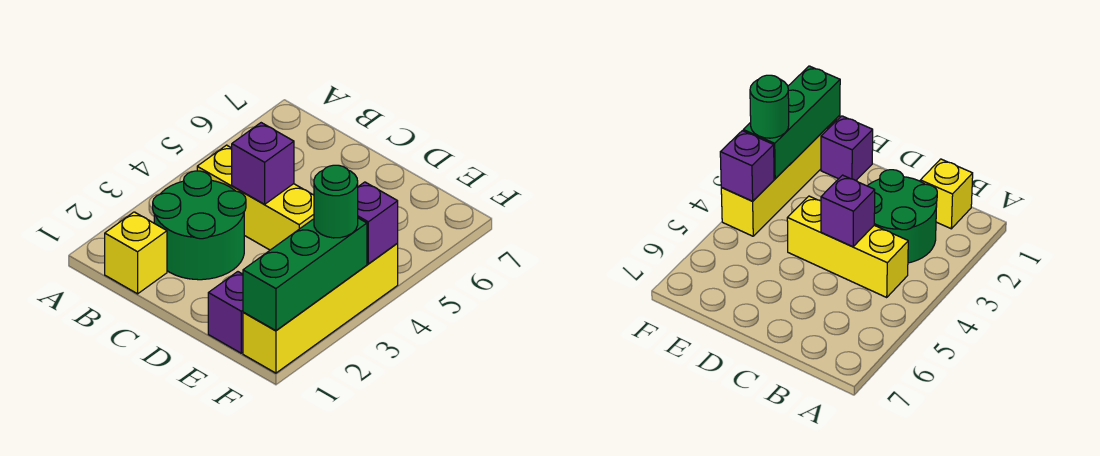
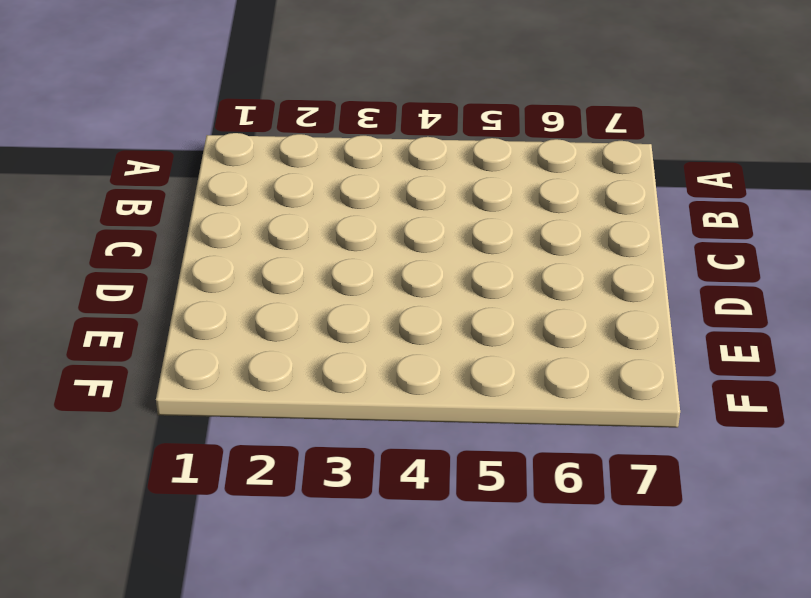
none -> yellow brick B1 level 1
none -> green round brick B2:C3 level 1

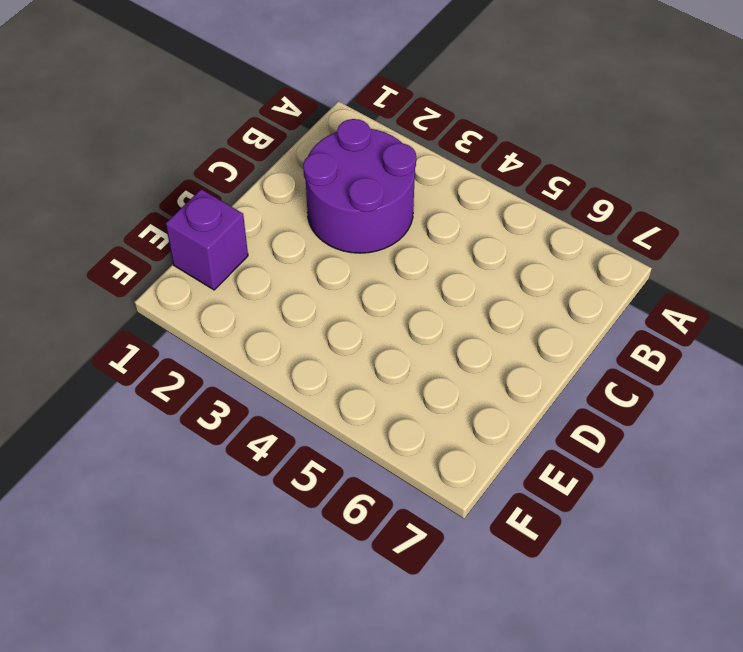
purple round brick B2:C3 level 1 -> green round brick B2:C3 level 1
none -> yellow brick B1 level 1
none -> yellow brick B4:D4 level 1

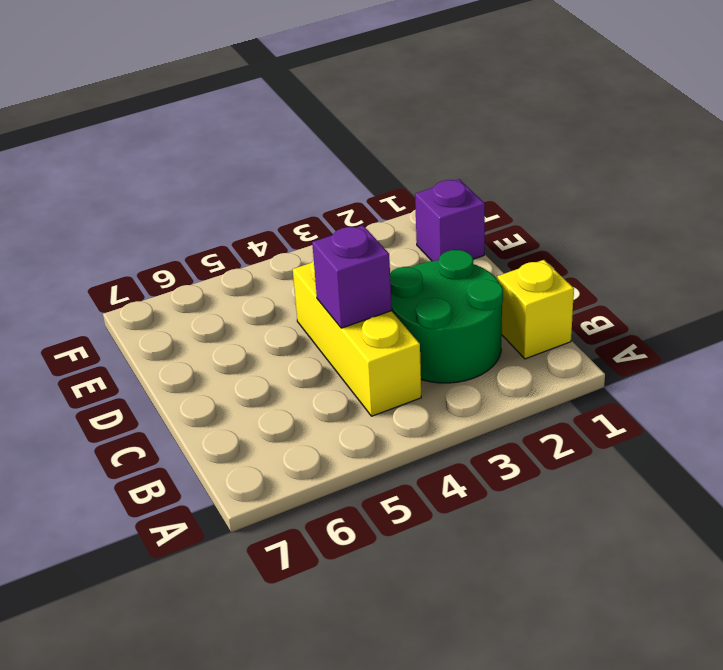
none -> yellow brick F1:F4 level 1
none -> green brick F1:F3 level 2

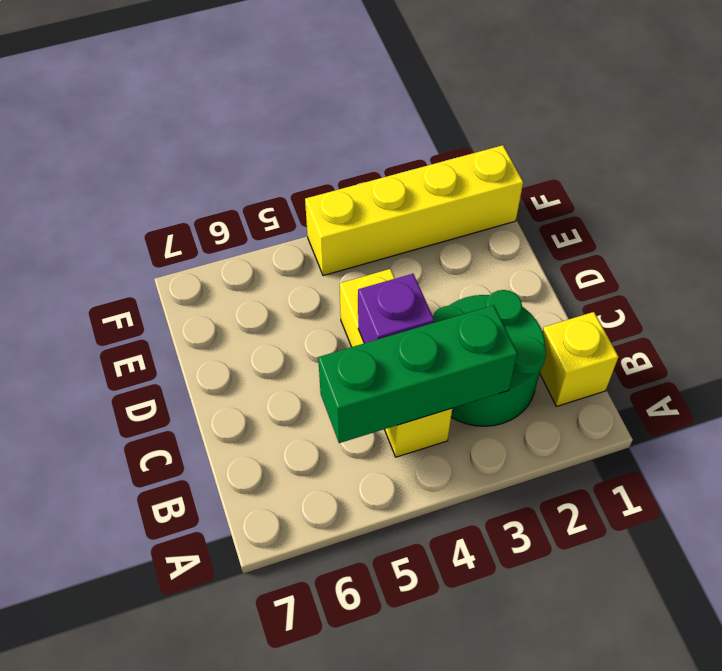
green brick B3:B5 level 2 -> green brick F1:F3 level 2
none -> purple brick E1 level 1
none -> purple brick F4 level 2

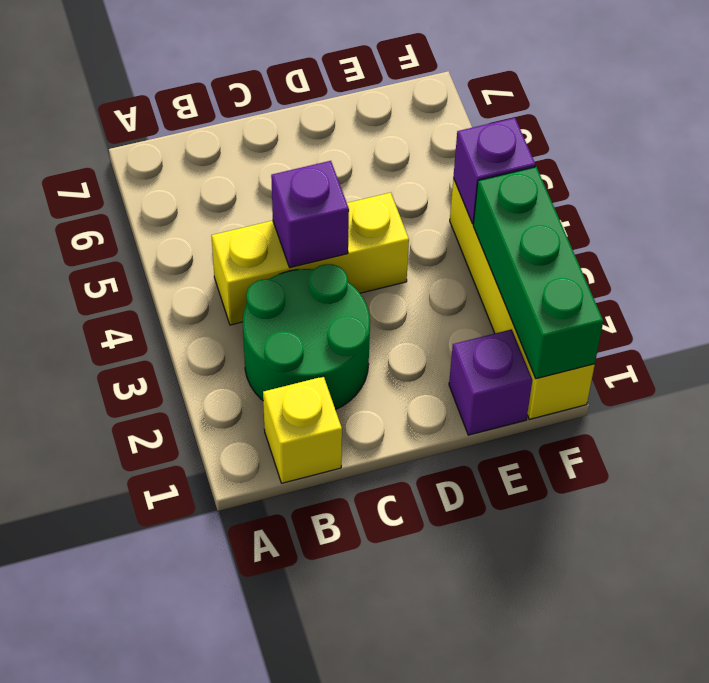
none -> green round brick F3 level 3

